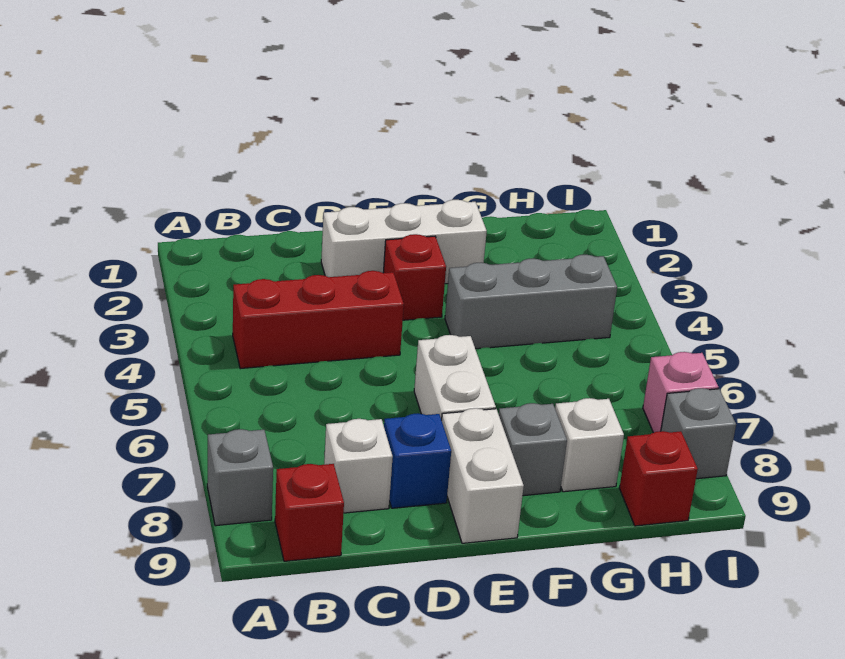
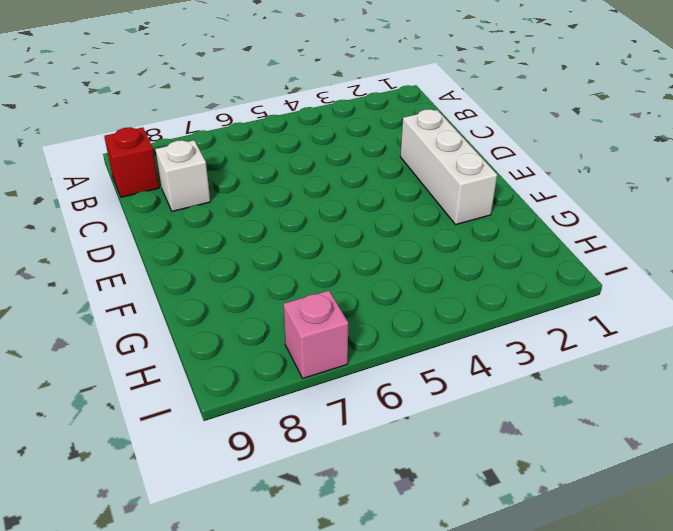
none -> grey brick A8 level 1
none -> red brick B4:D4 level 1
none -> blue brick D8 level 1

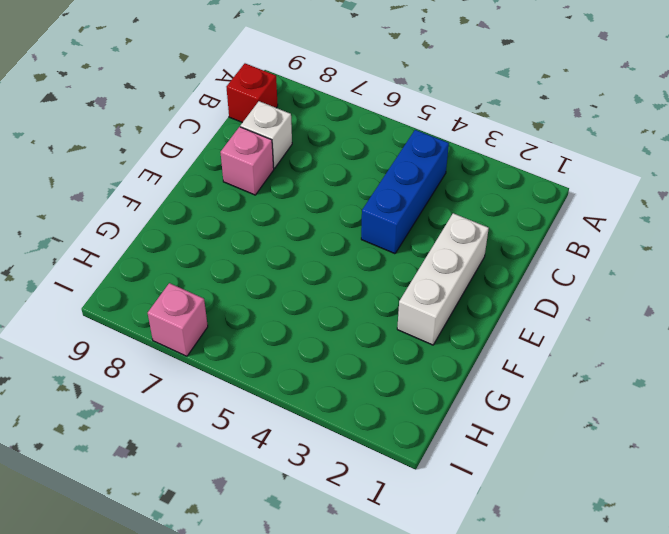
blue brick B4:D4 level 1 -> red brick B4:D4 level 1
pink brick D8 level 1 -> blue brick D8 level 1
none -> grey brick A8 level 1
none -> red brick E3 level 1
none -> white brick E6:E7 level 1

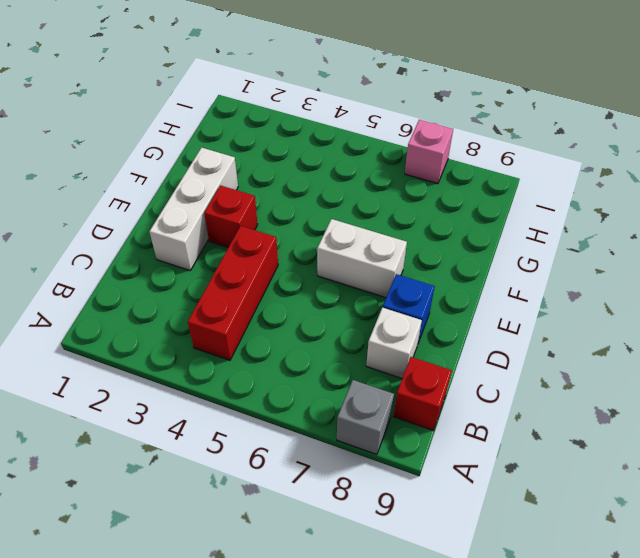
none -> white brick E8:E9 level 1
none -> grey brick F4:H4 level 1
none -> grey brick F8 level 1

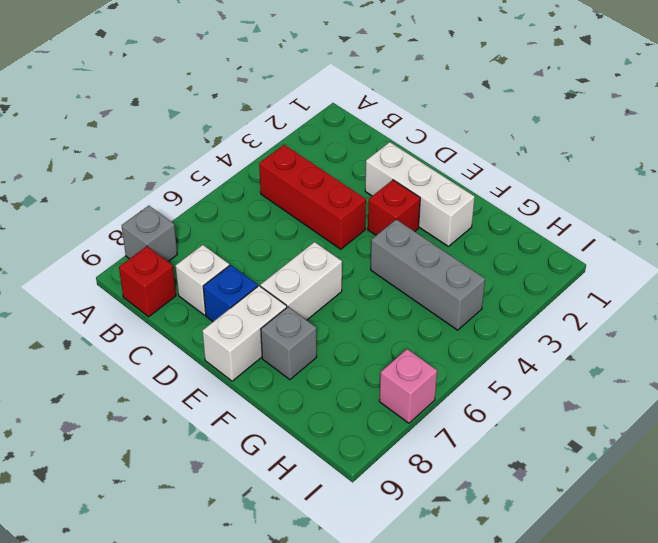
none -> white brick G8 level 1
none -> red brick H9 level 1
none -> grey brick I8 level 1

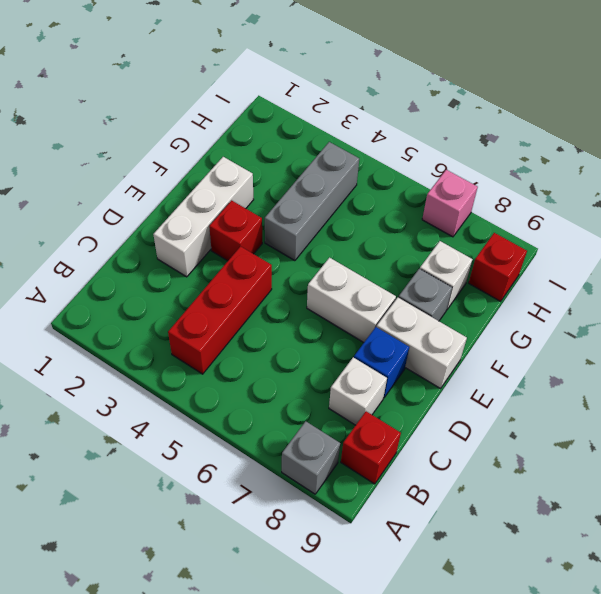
none -> grey brick I8 level 1

